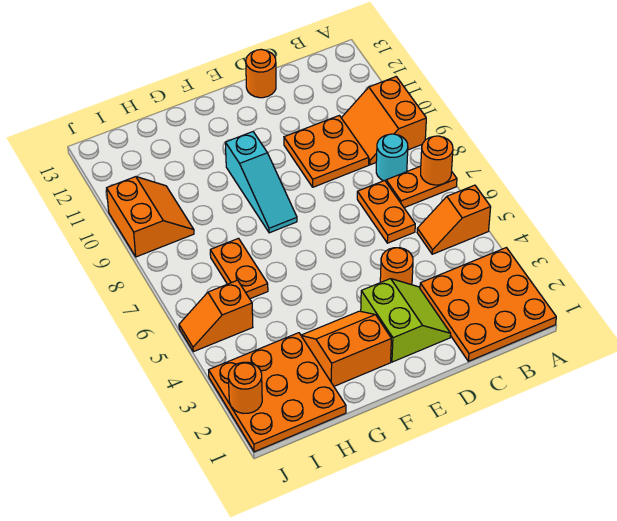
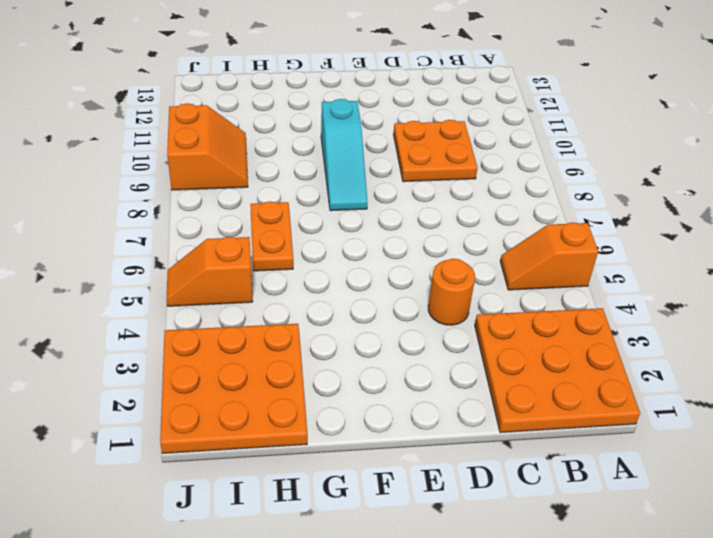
none -> orange plate A7:B7 level 1
none -> orange slope A9:B10 level 1 top A
none -> cyan round brick B8 level 1

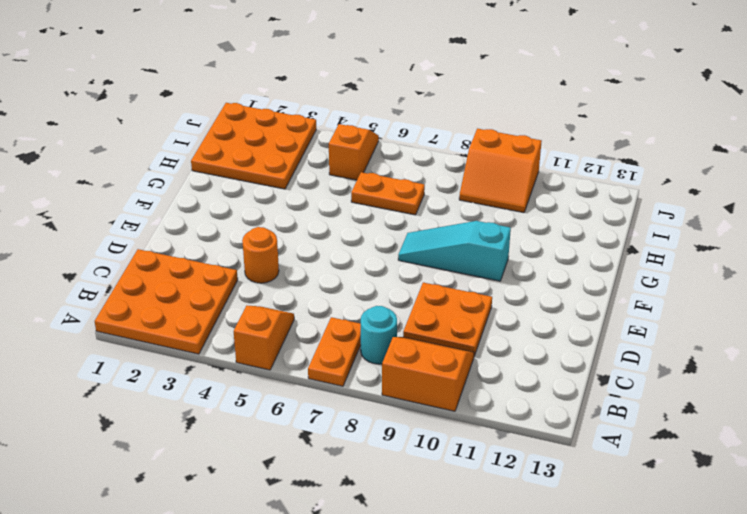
none -> orange plate C6:C7 level 1
none -> lime slope D2:E3 level 1 top E
none -> orange round brick D13 level 1

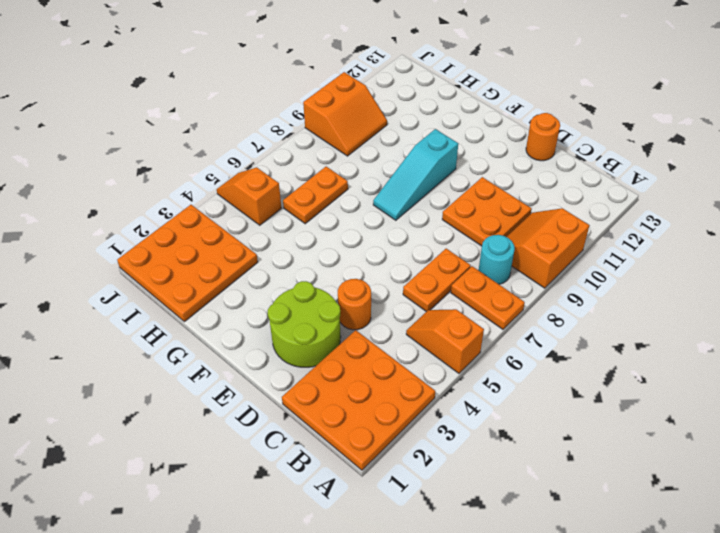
lime round brick D2:E3 level 1 -> lime slope D2:E3 level 1 top E
none -> orange slope F2:G3 level 1 top 2
none -> orange round brick A7 level 2
none -> orange round brick J2 level 2

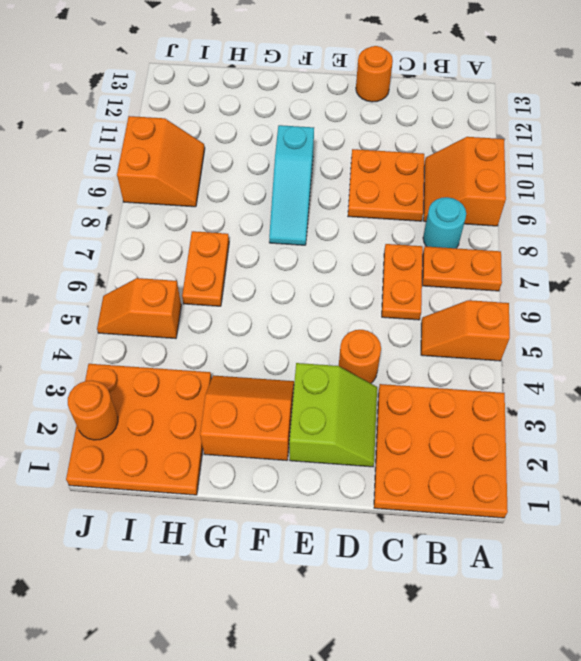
none -> orange round brick A7 level 2

